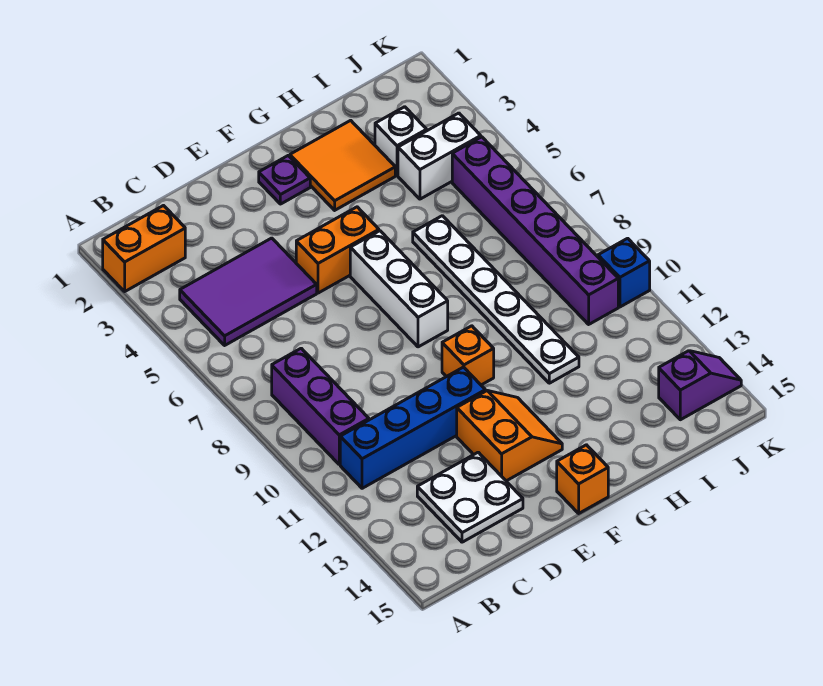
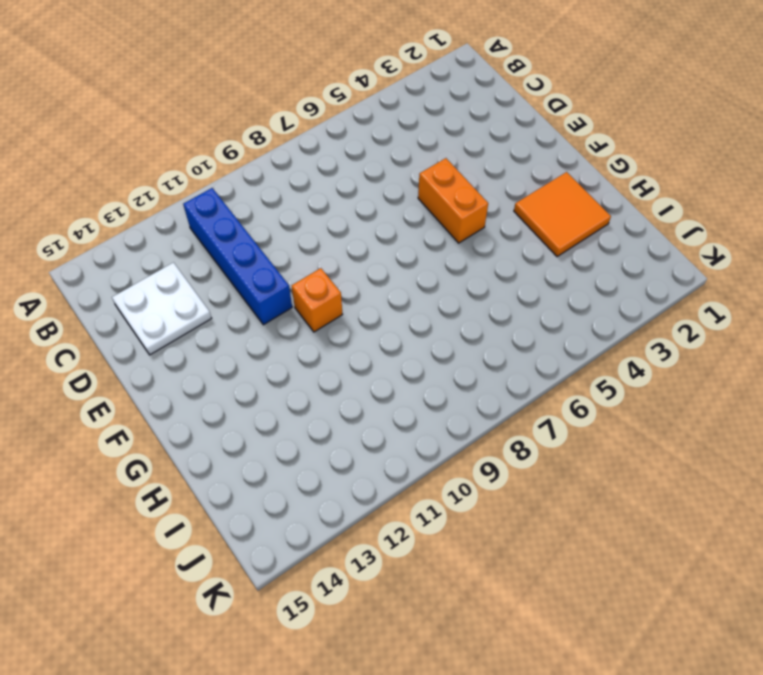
none -> orange brick A2:B2 level 1
none -> purple tile B4:D5 level 1
none -> purple brick B8:B10 level 1

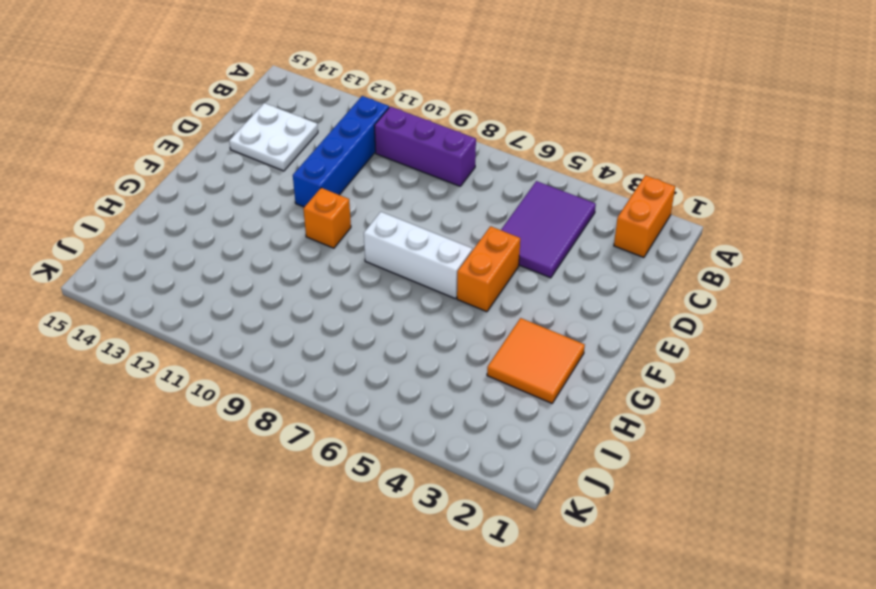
none -> orange slope E12:F13 level 1 top E
none -> purple plate F2 level 1
none -> orange brick F15 level 1

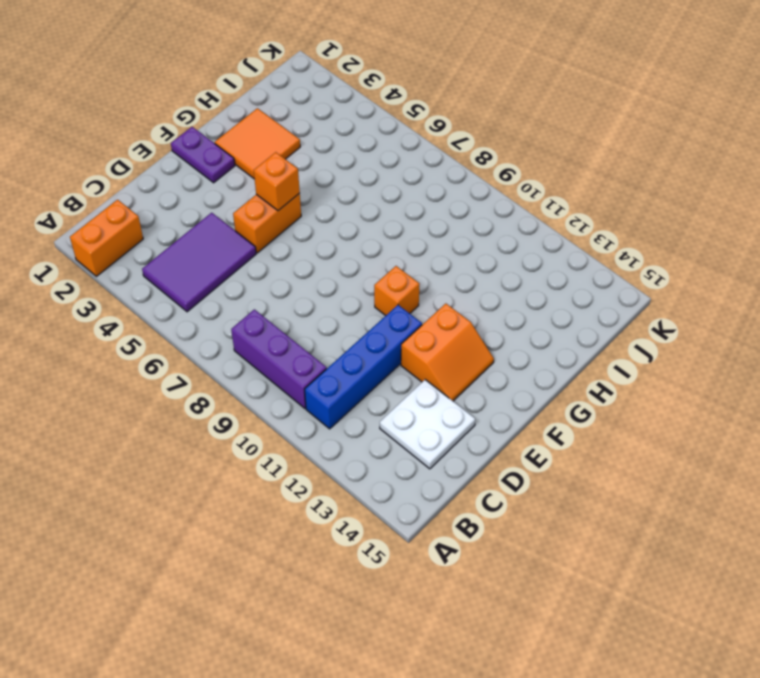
orange slope E12:F13 level 1 top 12 -> orange slope E12:F13 level 1 top E
purple plate F1:F2 level 1 -> purple plate F2 level 1
orange brick F5 level 2 -> orange brick F15 level 1
none -> white brick F6:F8 level 1
none -> white plate H6:H11 level 1
none -> white brick I3 level 1

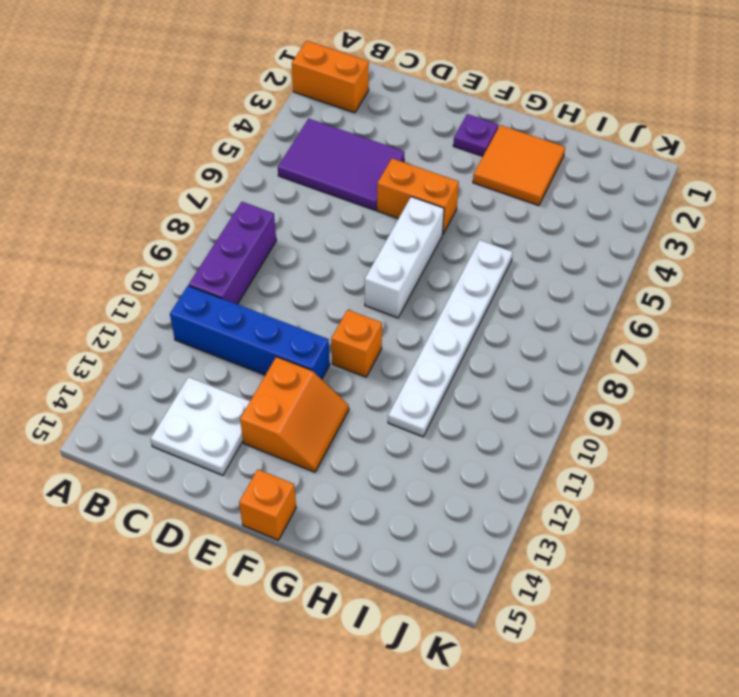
none -> white brick I3 level 1
none -> white brick I4:J4 level 1
none -> purple brick J5:J10 level 1

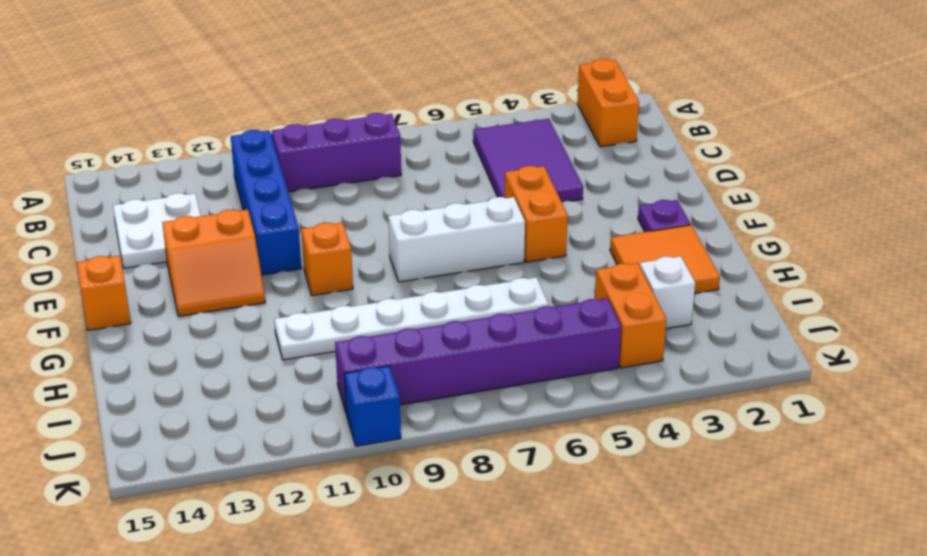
orange brick I4:J4 level 1 -> white brick I4:J4 level 1
none -> purple slope J14:K14 level 1 top J

